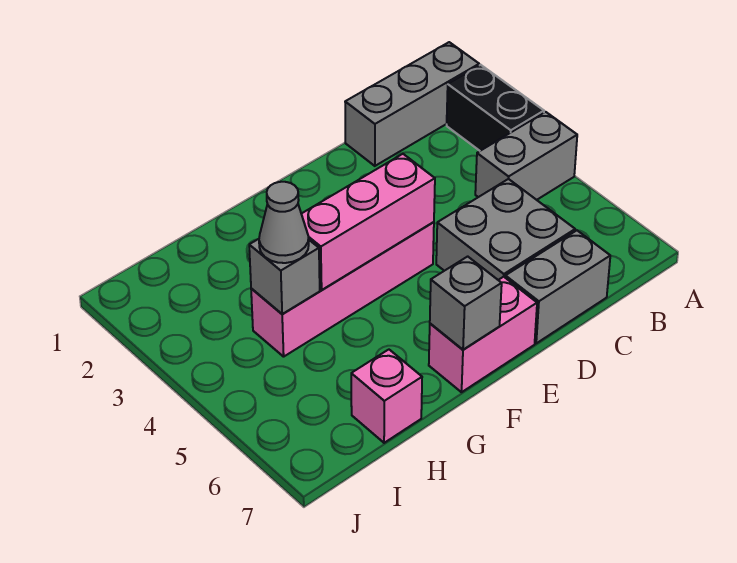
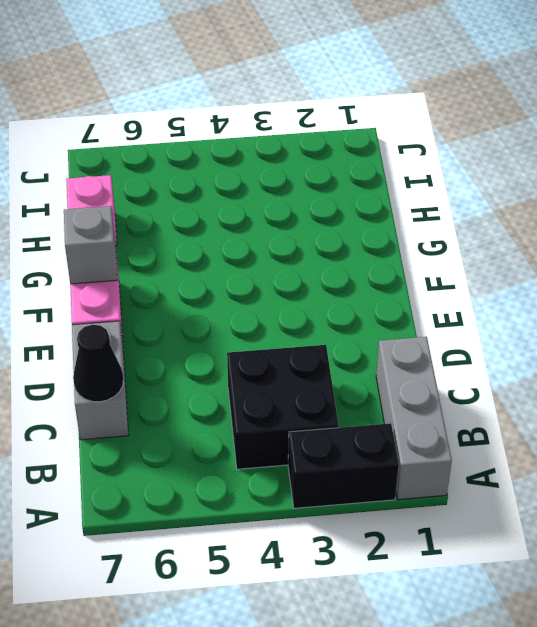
black brick B3:C4 level 1 -> grey brick A4:B4 level 1
black cone C7 level 2 -> none
none -> grey brick C5:D6 level 1
none -> pink brick E4:H4 level 1
none -> pink brick E4:G4 level 2

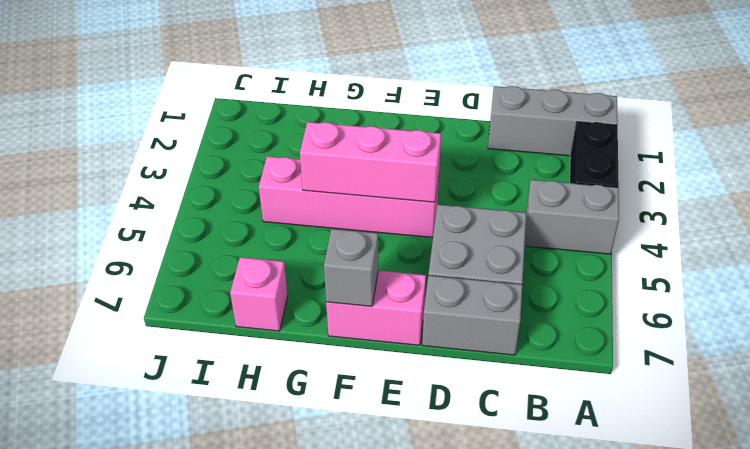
none -> grey brick H4 level 2
none -> grey cone H4 level 3

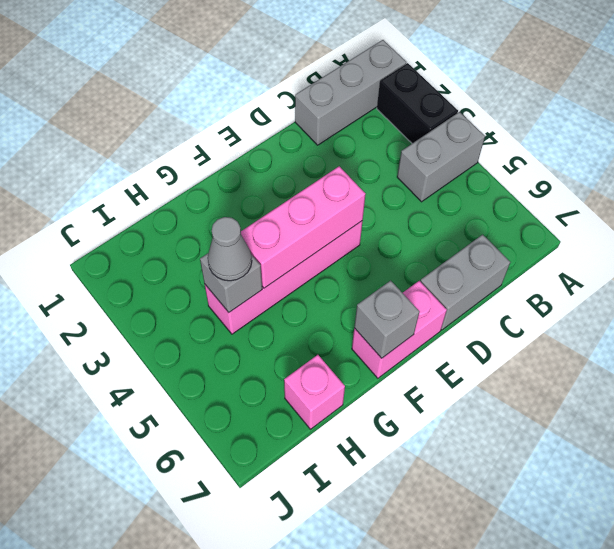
none -> grey brick C5:D6 level 1

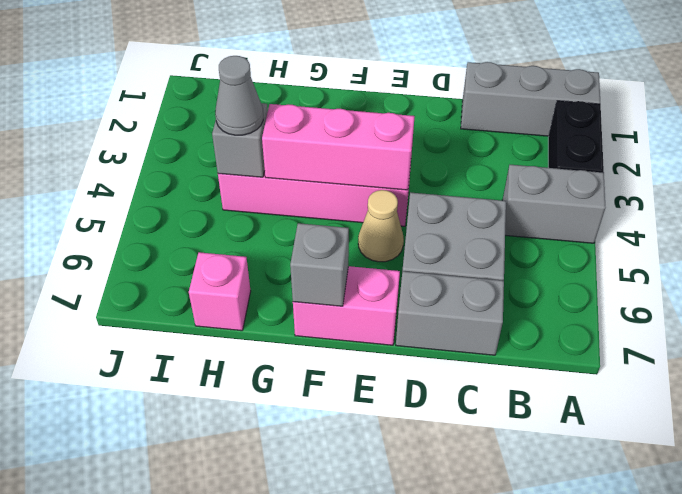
tan cone E5 level 1 -> none

